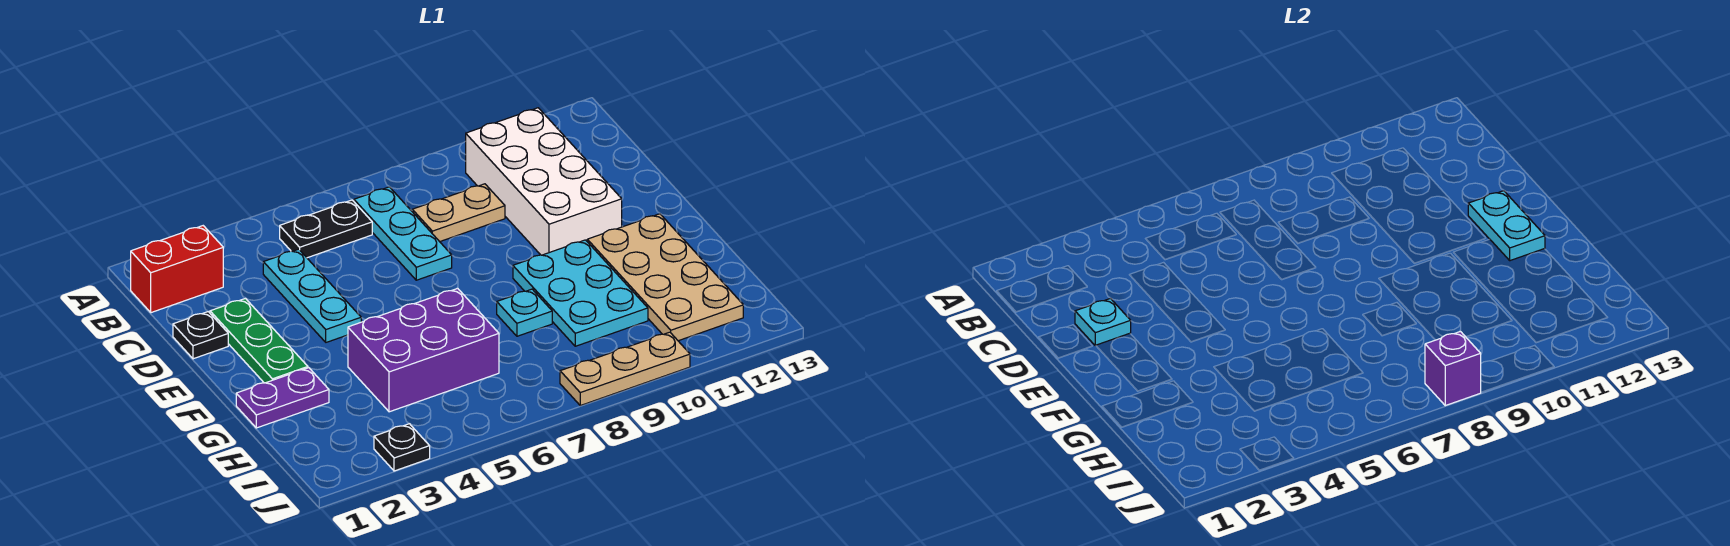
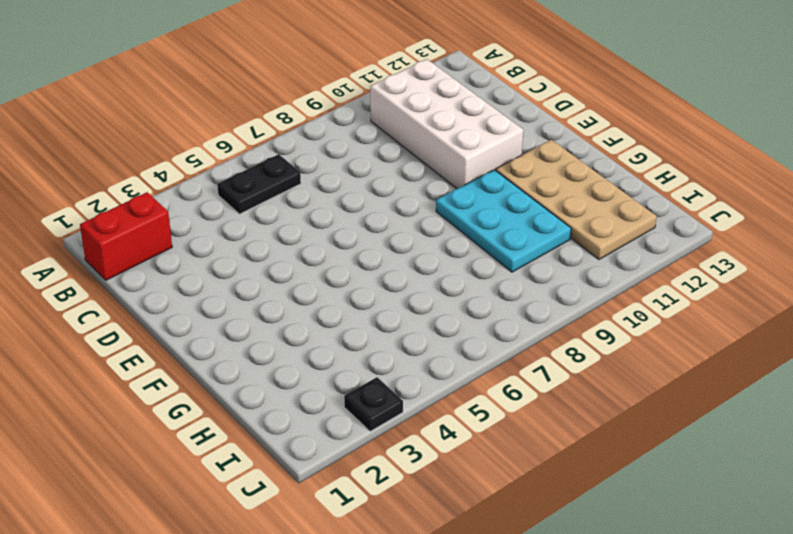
none -> cyan plate B7:D7 level 1
none -> cyan plate C4:E4 level 1
none -> tan plate C8:C9 level 1

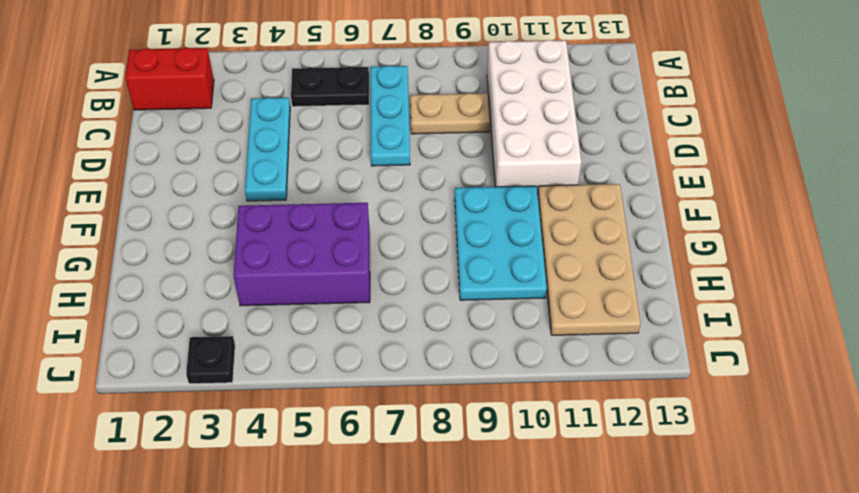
none -> black plate D1 level 1
none -> green plate D2:F2 level 1
none -> purple plate G1:G2 level 1

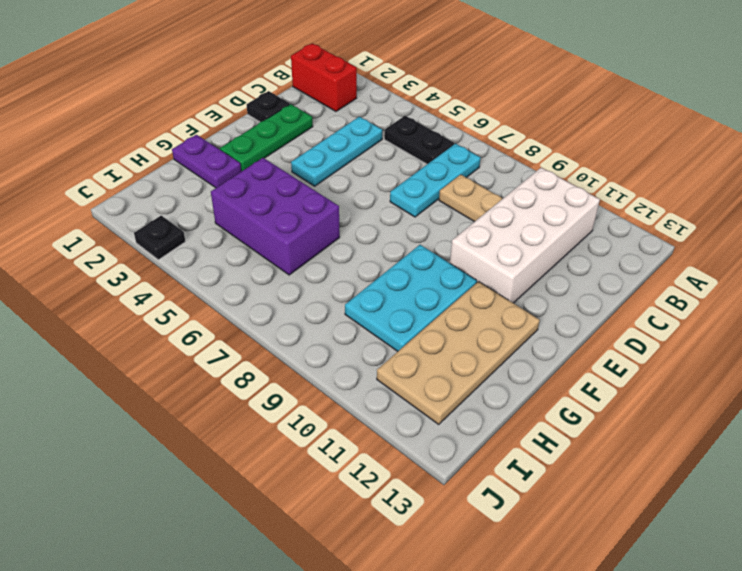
none -> cyan plate G8 level 1
none -> tan plate J8:J10 level 1
none -> cyan plate D2 level 2

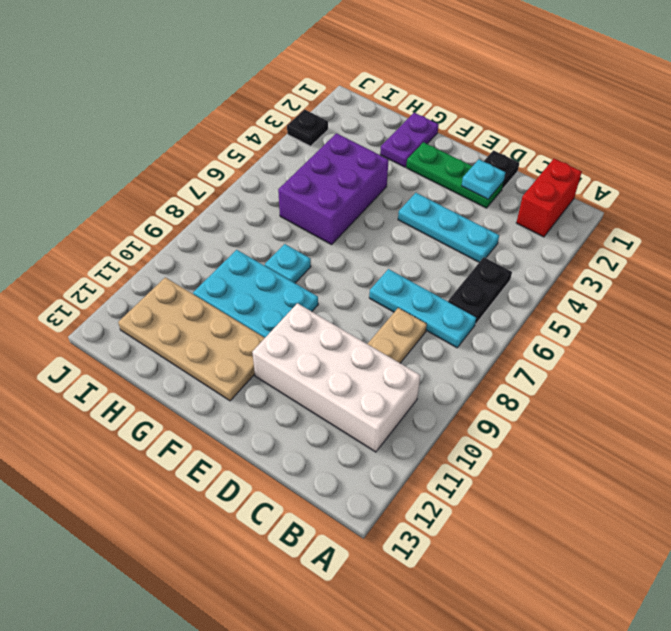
none -> tan plate J8:J10 level 1
none -> cyan plate E12:F12 level 2
none -> purple brick J8 level 2

